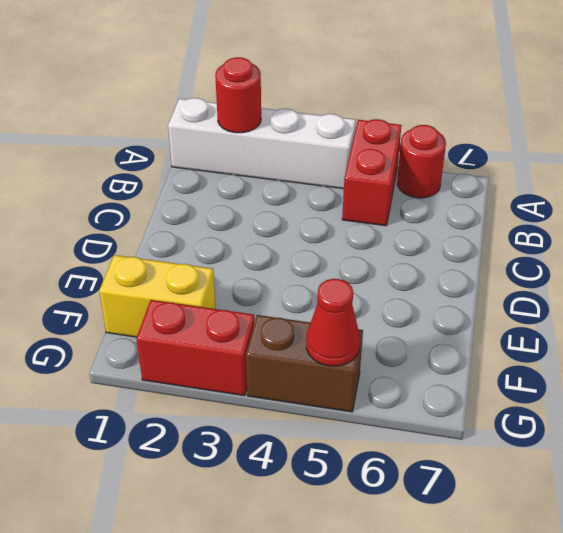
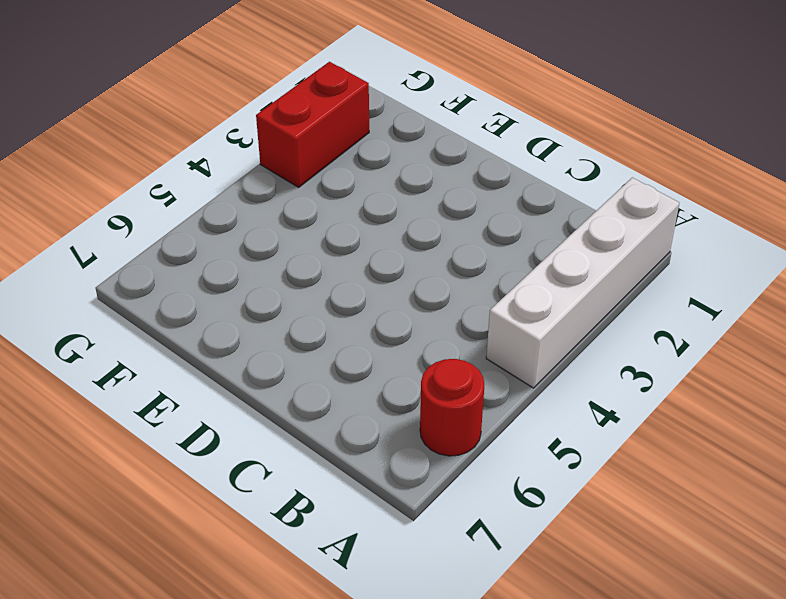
none -> red brick A5:B5 level 1
none -> yellow brick F1:F2 level 1

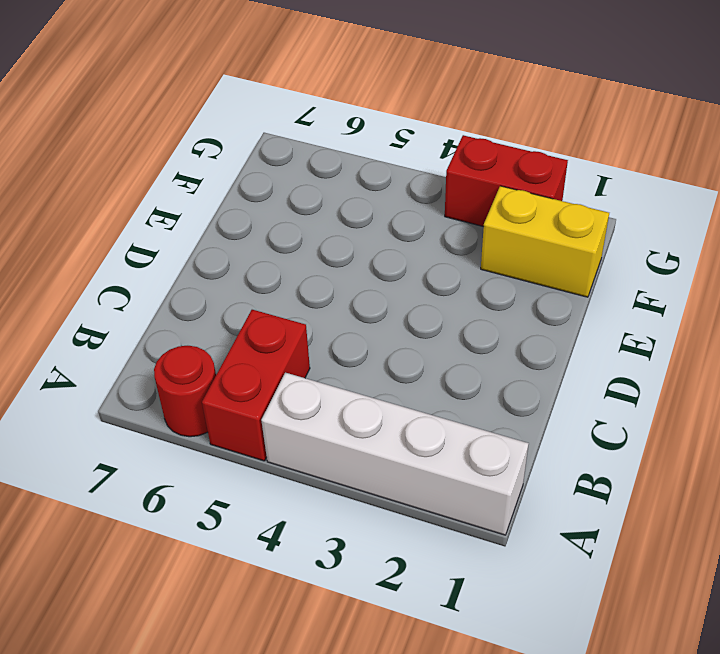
none -> brown brick G4:G5 level 1
none -> red round brick A2 level 2

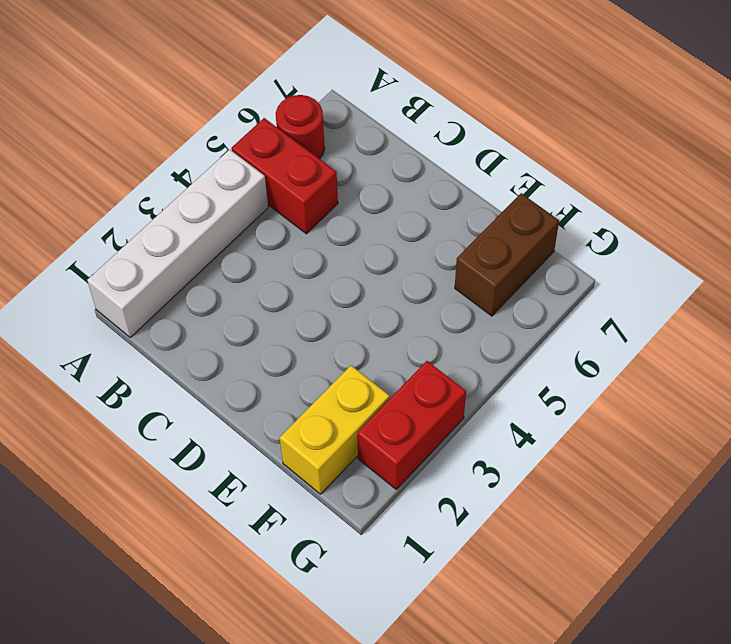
brown brick F6:F7 level 1 -> brown brick G4:G5 level 1
none -> red round brick A2 level 2
none -> red cone G5 level 2

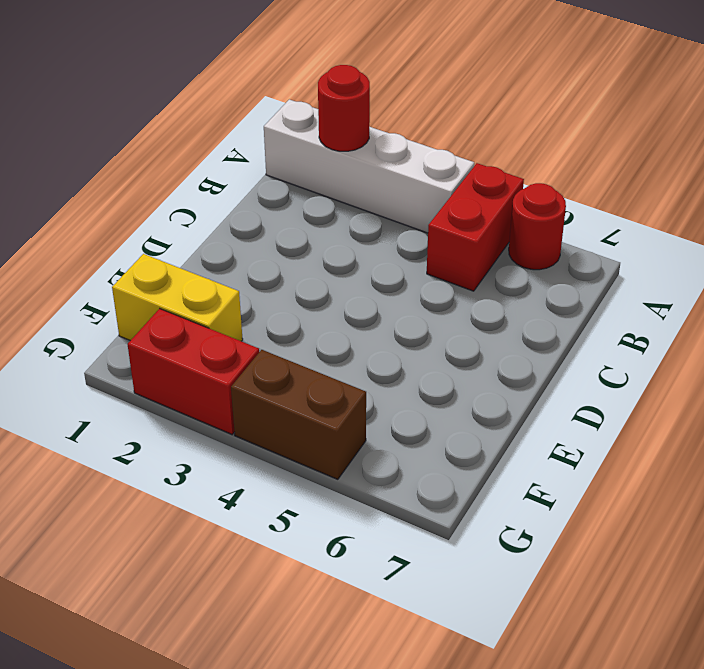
none -> red cone G5 level 2

